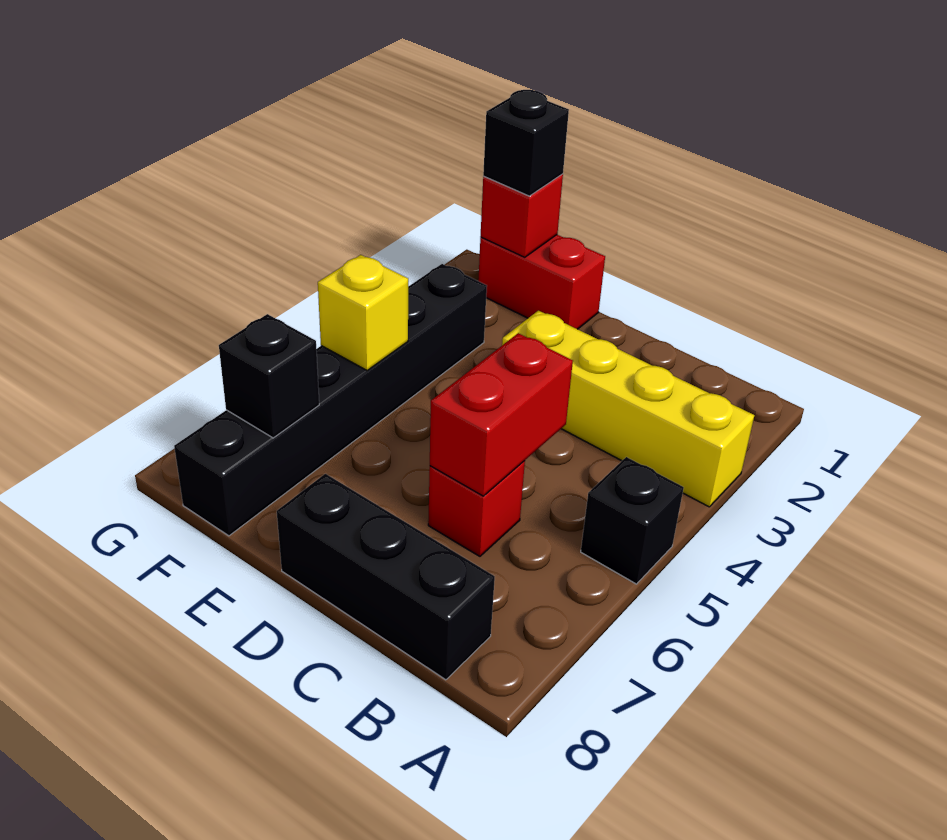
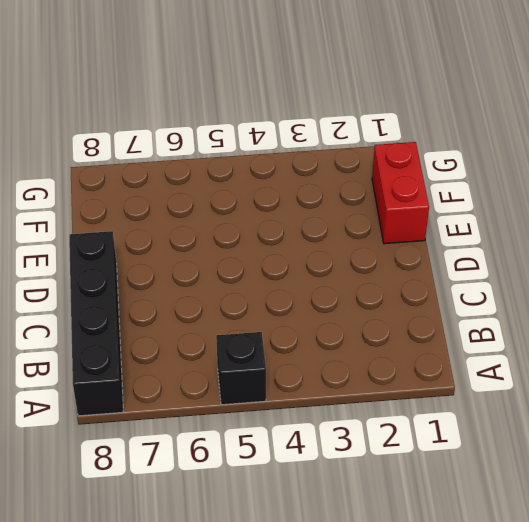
black brick A8:D8 level 1 -> black brick B8:D8 level 1
none -> yellow brick A3:D3 level 1
none -> red brick C6 level 1

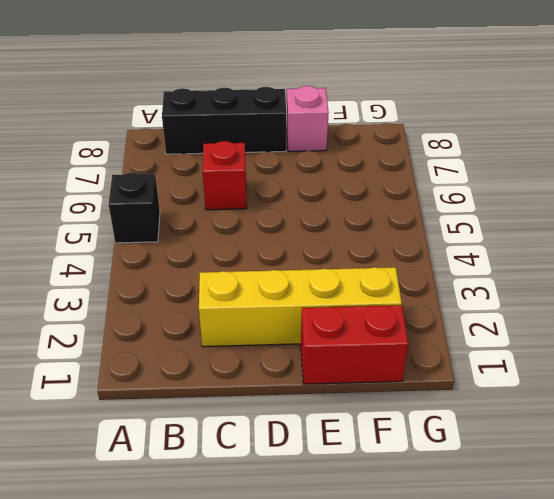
yellow brick C2:F2 level 1 -> yellow brick A3:D3 level 1
pink brick E8 level 1 -> none
none -> black brick F3:F8 level 1
none -> red brick C5:C6 level 2

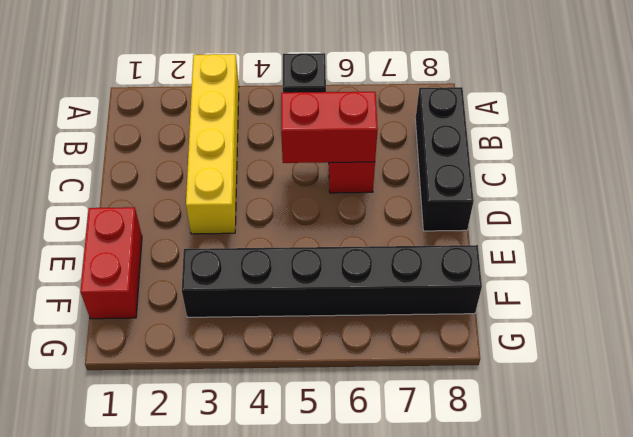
none -> red brick F1 level 2
none -> yellow brick F5 level 2

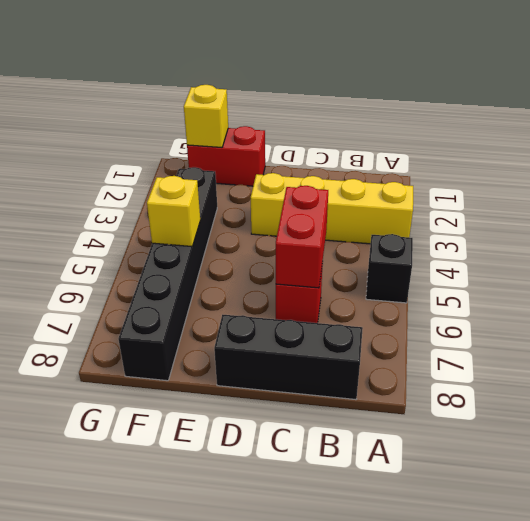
yellow brick F1 level 2 -> red brick F1 level 2
none -> black brick F7 level 2
none -> black brick F1 level 3

